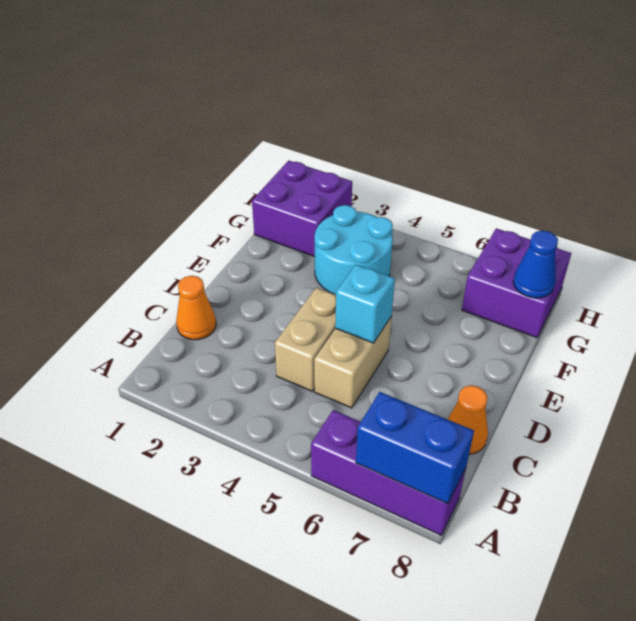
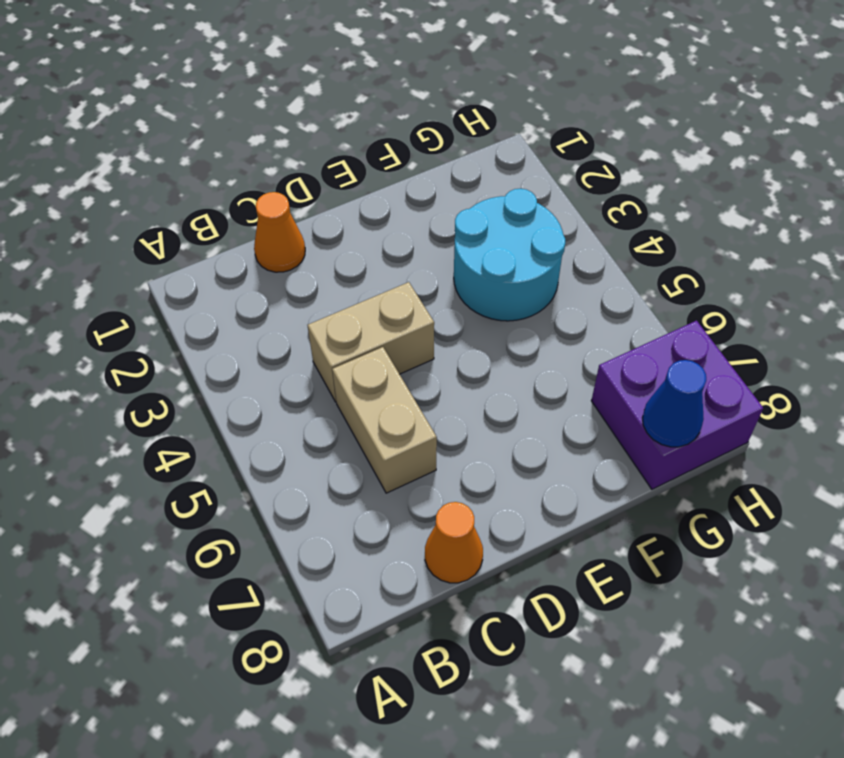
tan brick C5:C6 level 1 -> tan brick C5:D5 level 1
none -> purple brick A6:A8 level 1
none -> purple brick G1:H2 level 1

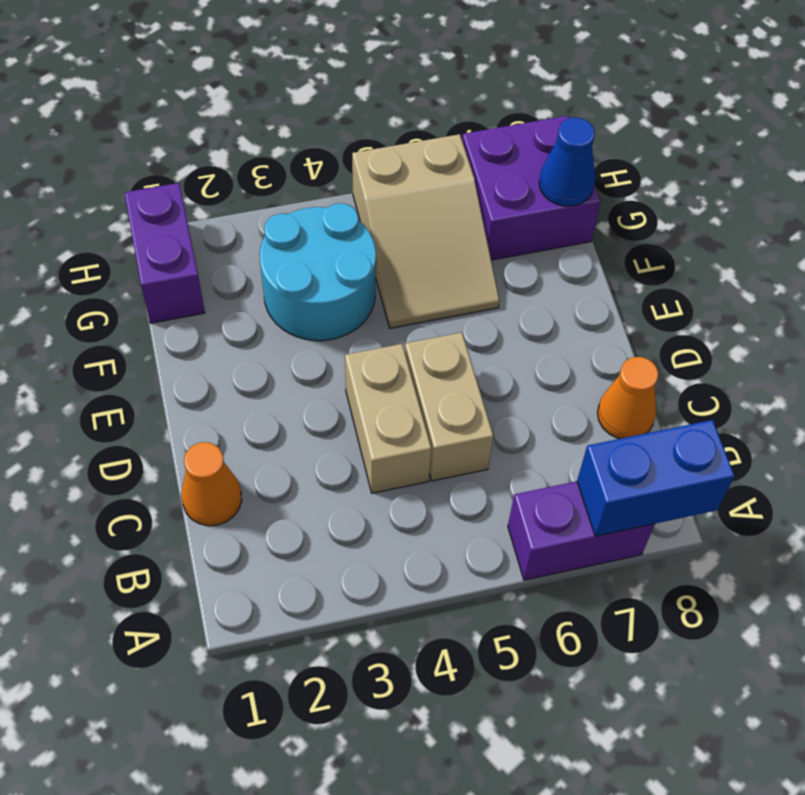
purple brick A6:A7 level 1 -> purple brick A6:A8 level 1
tan slope F5:H6 level 1 top H -> none
purple brick G1:H1 level 1 -> purple brick G1:H2 level 1
none -> cyan brick D5 level 2

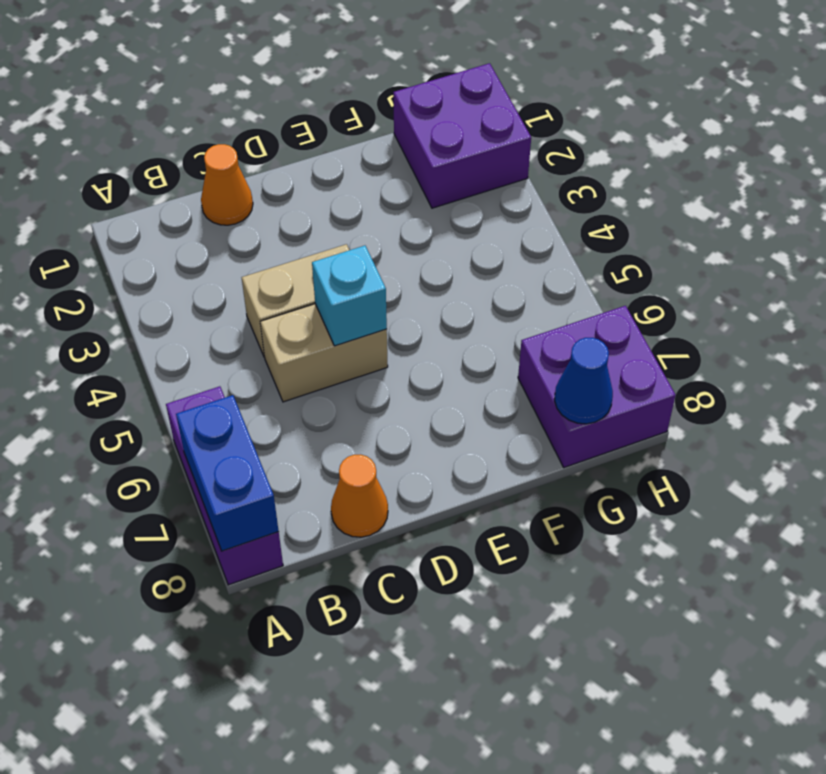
none -> cyan round brick F3:G4 level 1

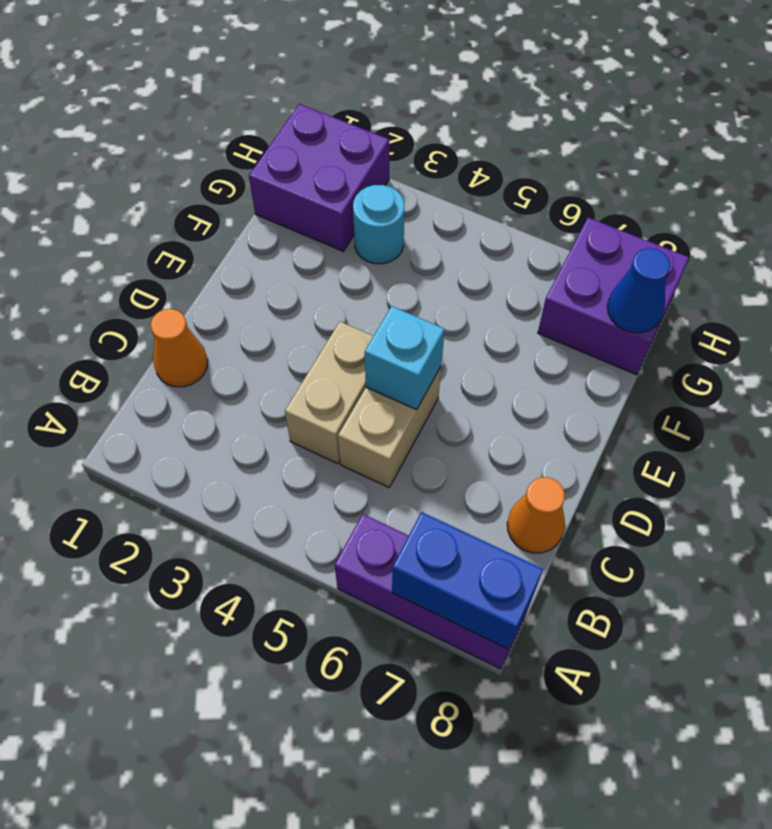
cyan round brick G3 level 1 -> cyan round brick F3:G4 level 1

